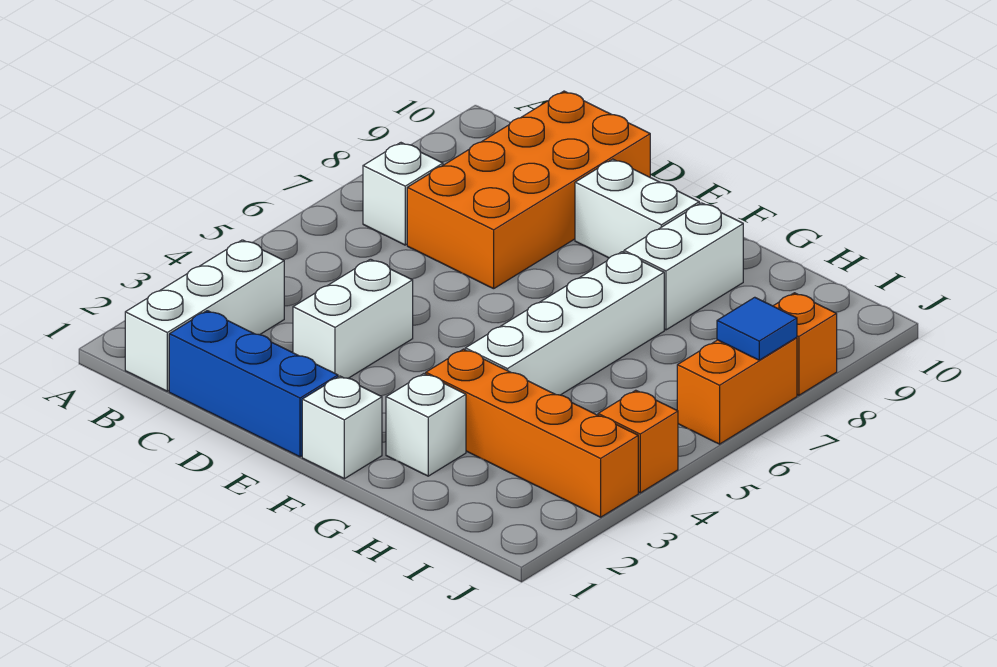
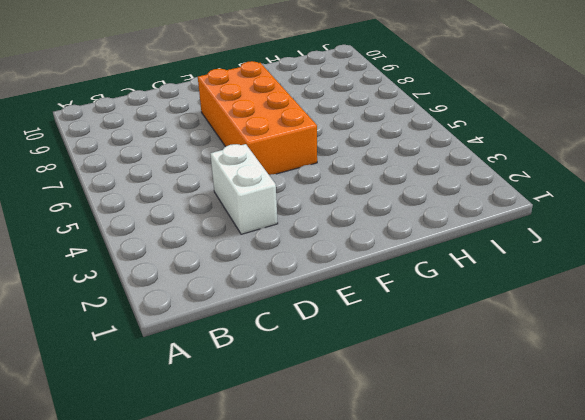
orange brick E5:F8 level 1 -> orange brick C7:D10 level 1
none -> white brick B1:B3 level 1
none -> white brick B7 level 1
none -> blue brick C1:E1 level 1

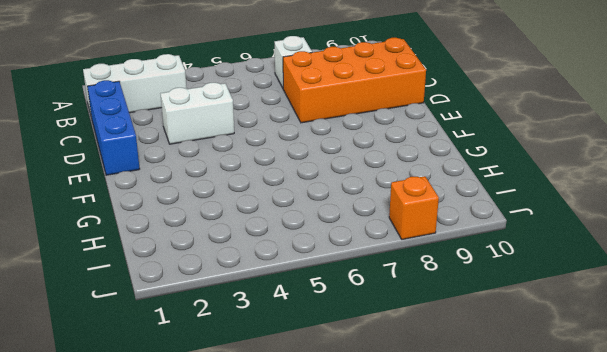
none -> white brick E9:F9 level 1
none -> white brick F1 level 1
none -> white brick G2 level 1

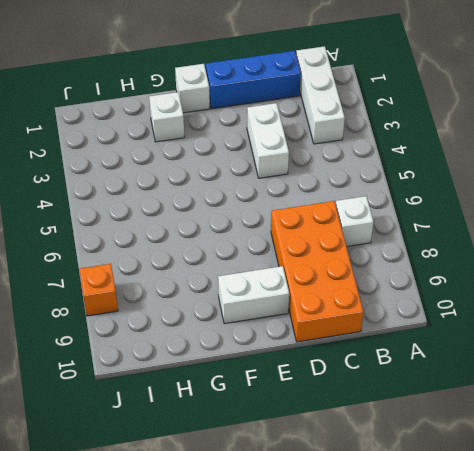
none -> orange brick G3:J3 level 1
none -> white brick G4:G7 level 1
none -> white brick G8:G9 level 1

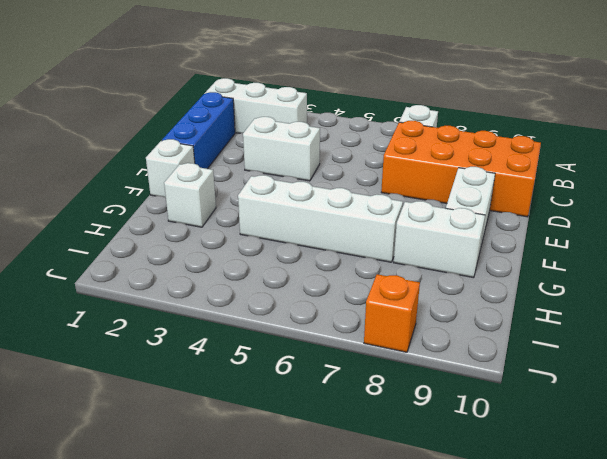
none -> orange brick G3:J3 level 1
none -> orange brick J4 level 1
none -> orange brick J6:J7 level 1

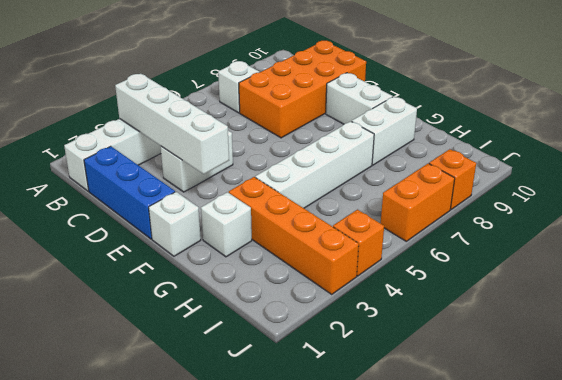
white brick B3:E3 level 2 -> none
none -> blue tile J7 level 2

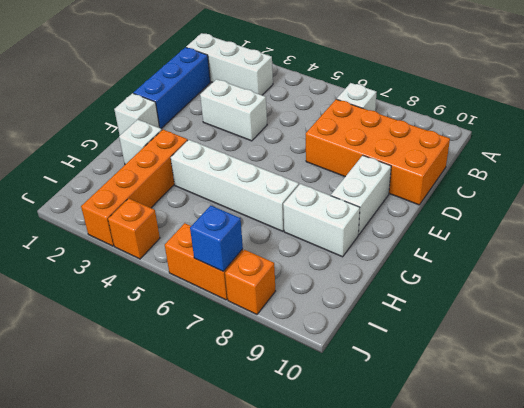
blue brick J7 level 2 -> blue tile J7 level 2

